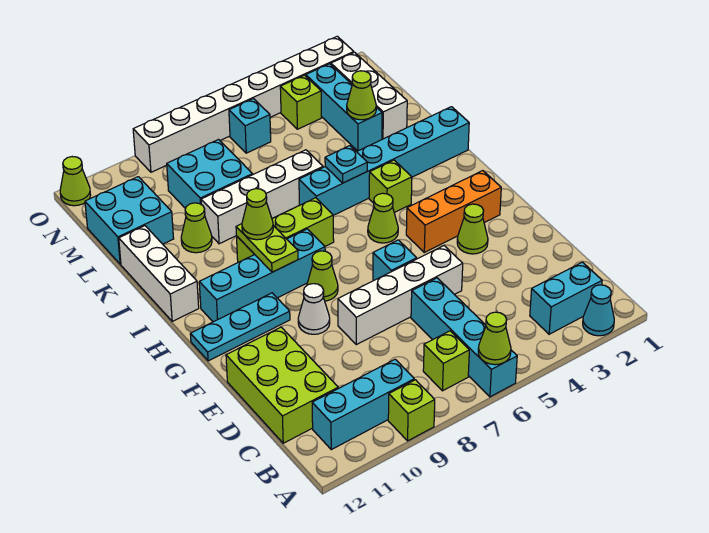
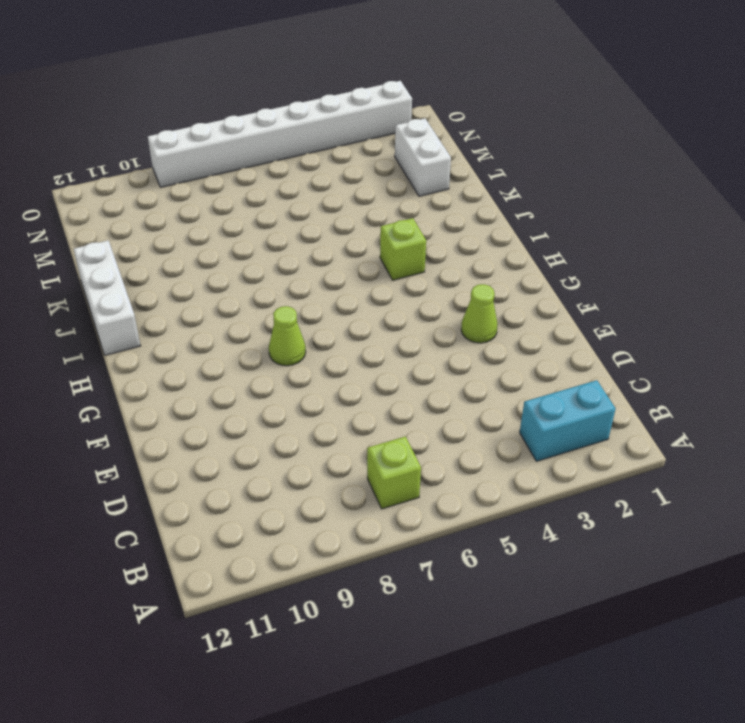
white brick L2:M2 level 1 -> white brick L2:N2 level 1
none -> cyan cone A2 level 1
none -> cyan brick A6:D6 level 1
none -> lime brick A9 level 1
none -> cyan brick B9:B11 level 1

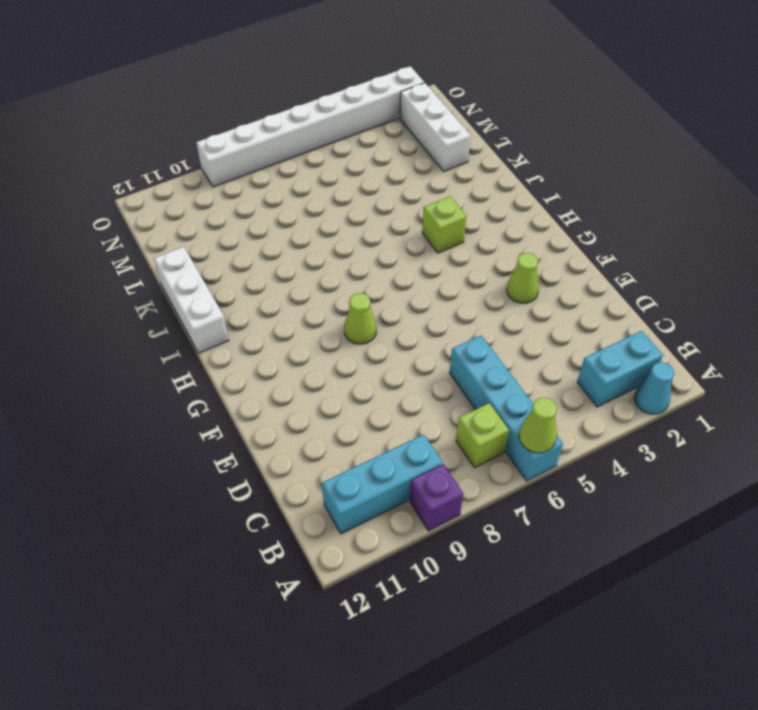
purple brick A9 level 1 -> lime brick A9 level 1
none -> lime brick C11:E12 level 1
none -> white brick E5:E8 level 1
none -> cyan brick F6 level 1
none -> white cone F9 level 1

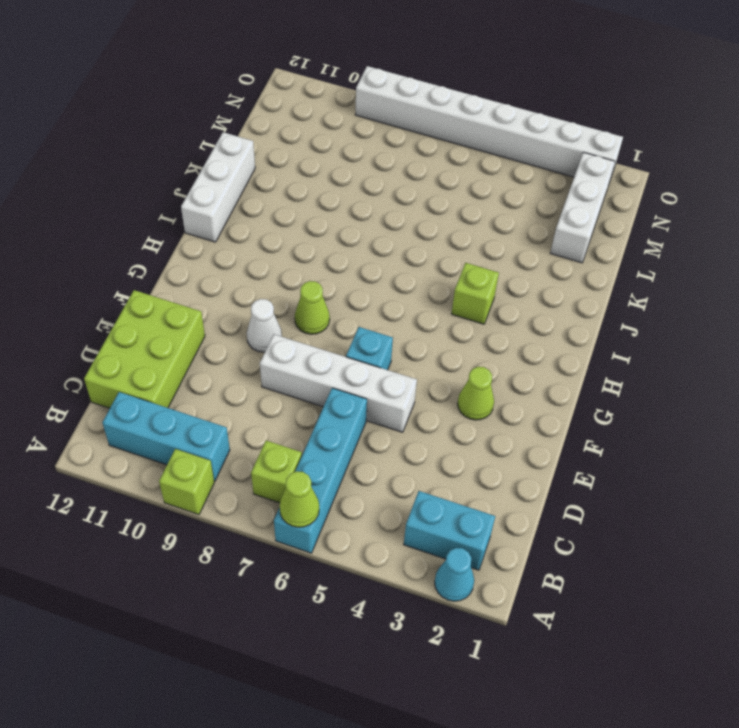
none -> orange brick G2:G4 level 1
none -> cyan plate G10:G12 level 1
none -> lime cone H5 level 1
none -> cyan brick H8:H11 level 1

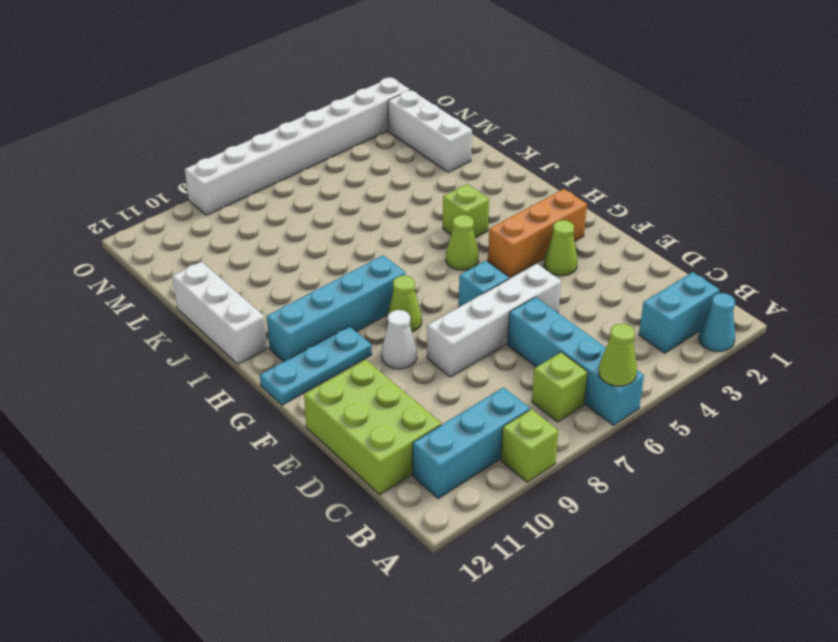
none -> lime brick I7:I9 level 1
none -> cyan brick J1:J6 level 1
none -> white brick K6:K9 level 1
none -> lime cone K10 level 1

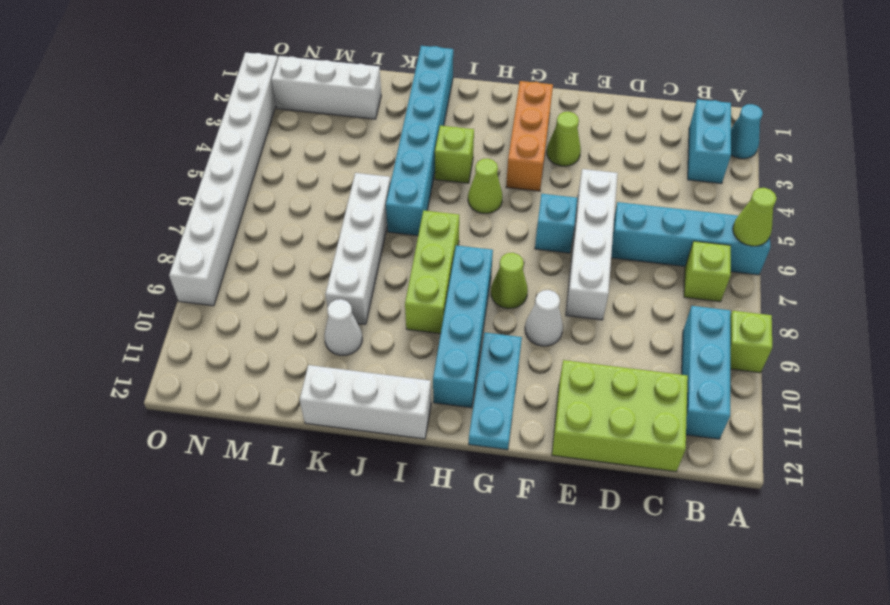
white cone K10 level 1 -> lime cone K10 level 1
none -> cyan brick L3:N3 level 1
none -> cyan brick L8:M9 level 1
none -> cyan brick L11:M12 level 1
none -> lime brick N4 level 1

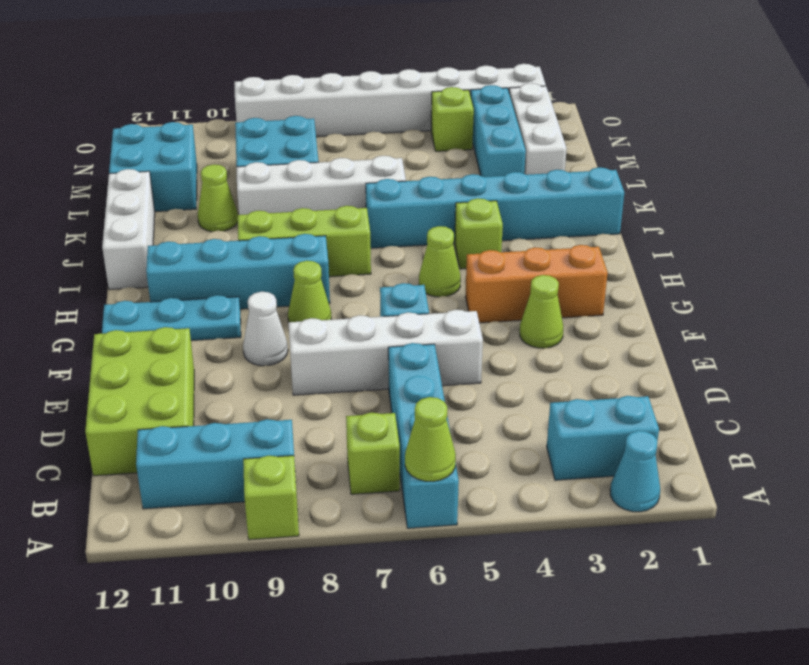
none -> cyan brick N6 level 1
none -> lime cone O12 level 1
none -> lime plate H9:I9 level 2
none -> cyan plate J5 level 2

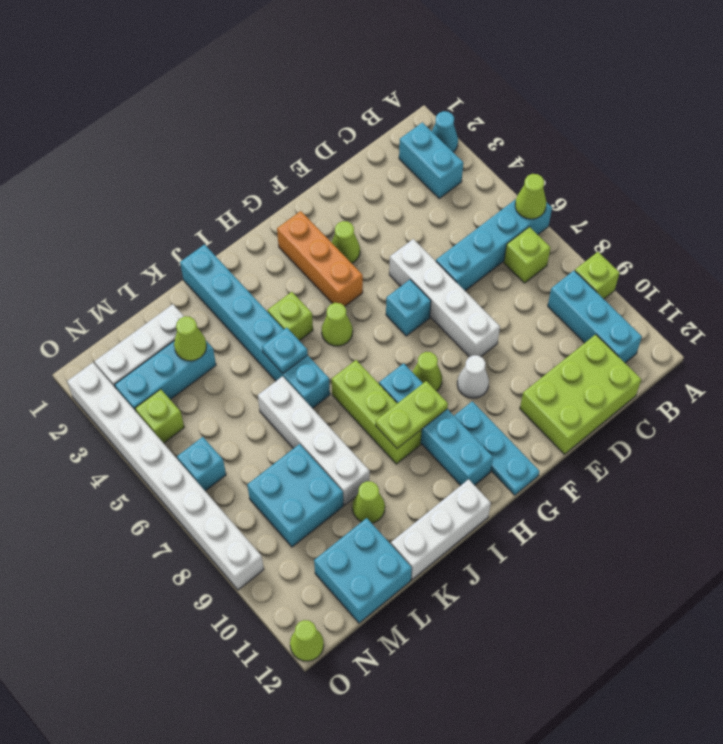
none -> lime cone I9 level 3

